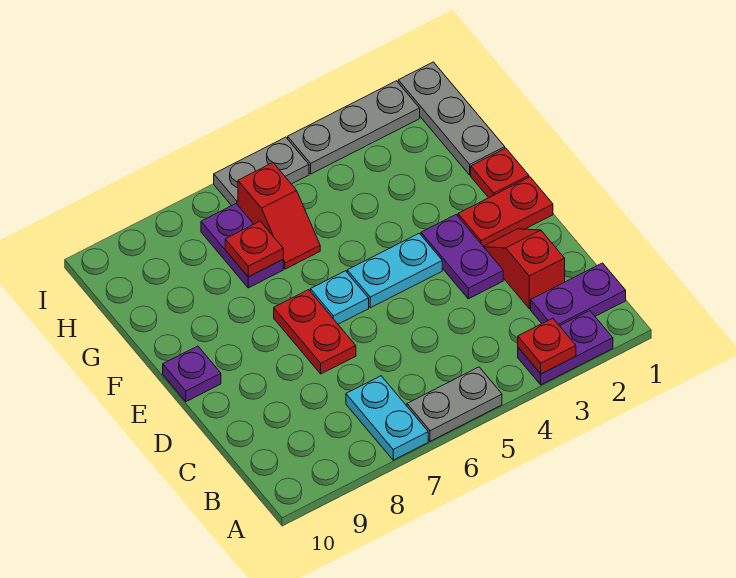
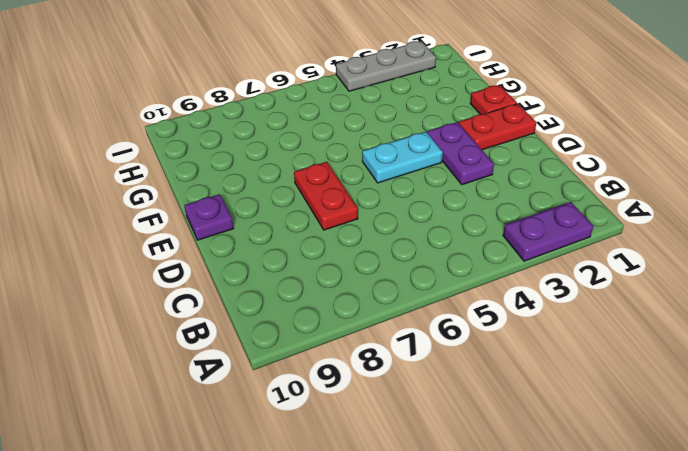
none -> grey plate A5:A6 level 1
none -> cyan plate A7:B7 level 1
none -> purple plate B1:B2 level 1

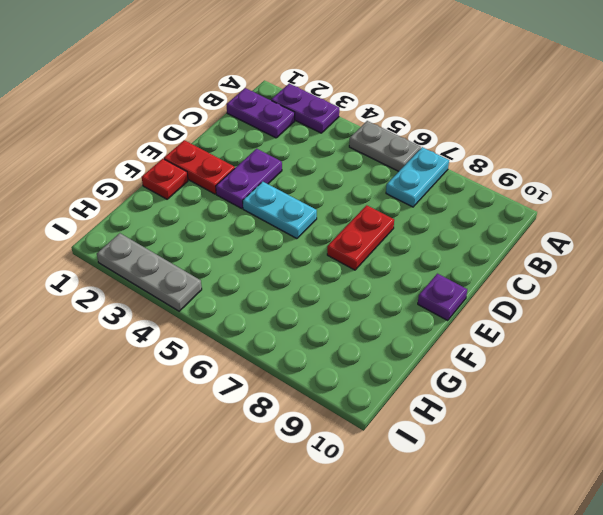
none -> red slope C2:D2 level 1 top C
none -> cyan plate E6 level 1
none -> grey plate G1:I1 level 1

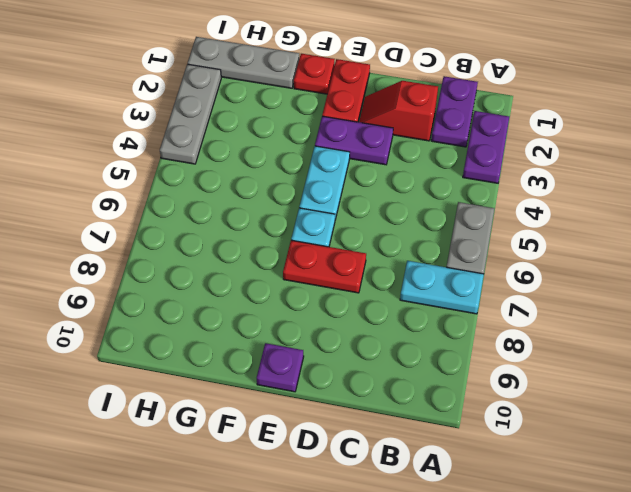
none -> red slope G6:H6 level 1 top H
none -> purple plate G7:H7 level 1
none -> grey plate I5:I6 level 1

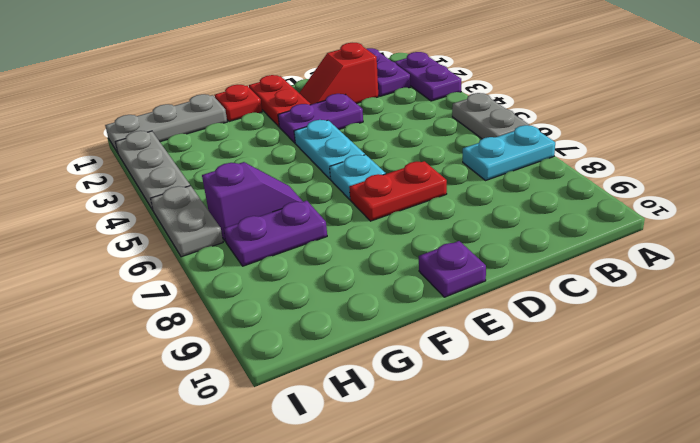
purple slope G6:H6 level 1 top H -> red slope G6:H6 level 1 top H
none -> red plate A3 level 2
none -> red plate G7 level 2

